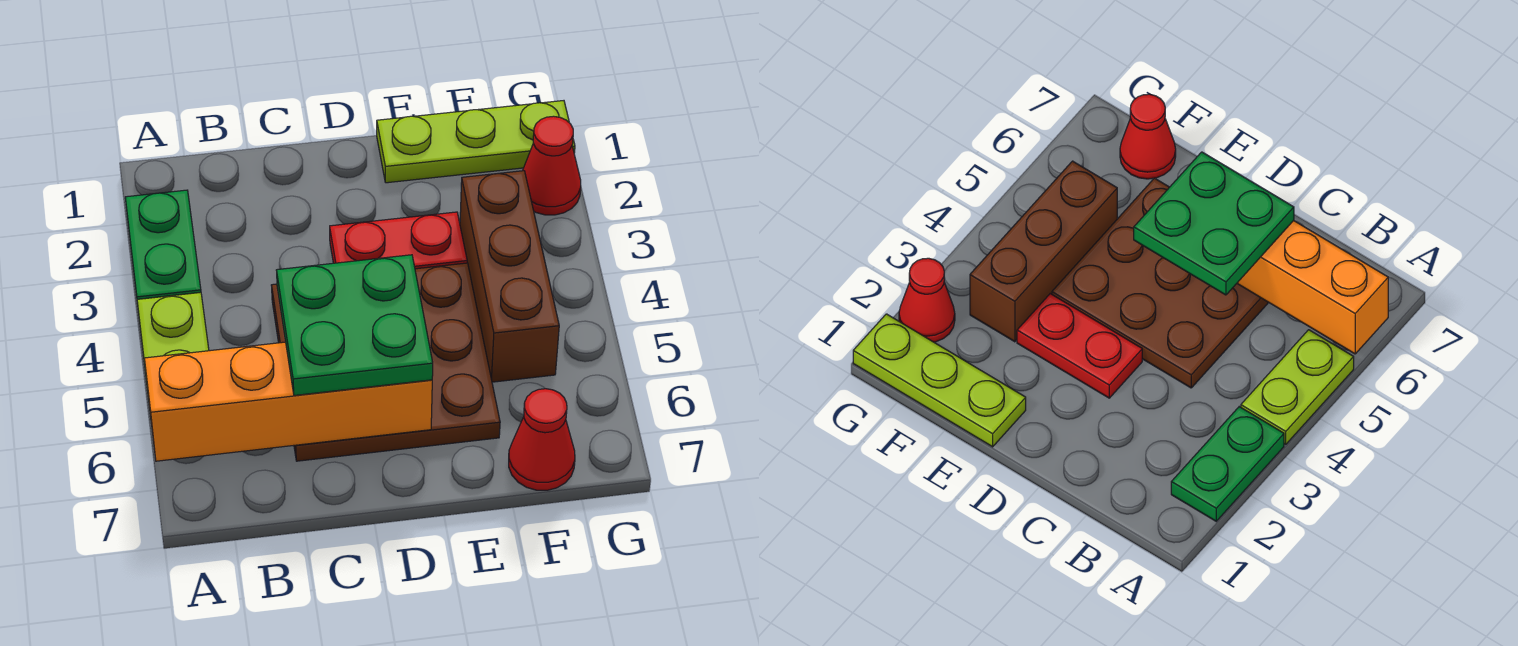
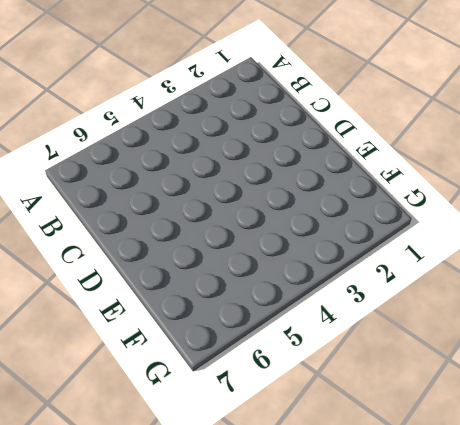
none -> green plate A2:A3 level 1
none -> lime plate A4:A5 level 1

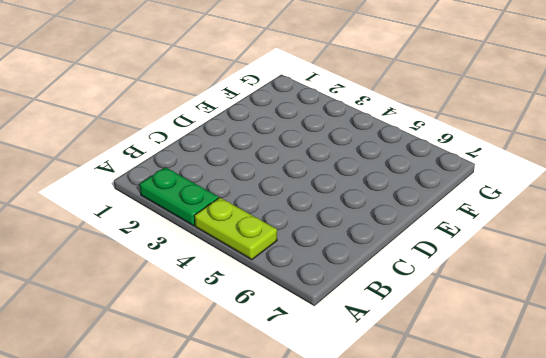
none -> brown plate C4:E6 level 1
none -> red plate D3:E3 level 1

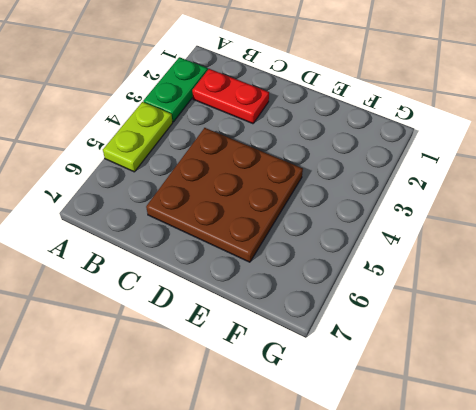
red plate B2:C2 level 1 -> red plate D3:E3 level 1
none -> lime plate E1:G1 level 1
none -> brown brick F3:F5 level 1

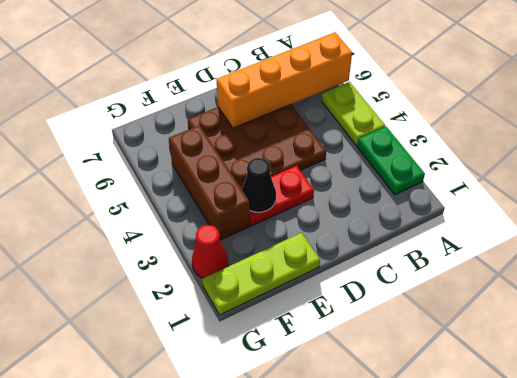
black cone E3 level 2 -> none
none -> red cone F7 level 1
none -> green plate C5:D6 level 3

